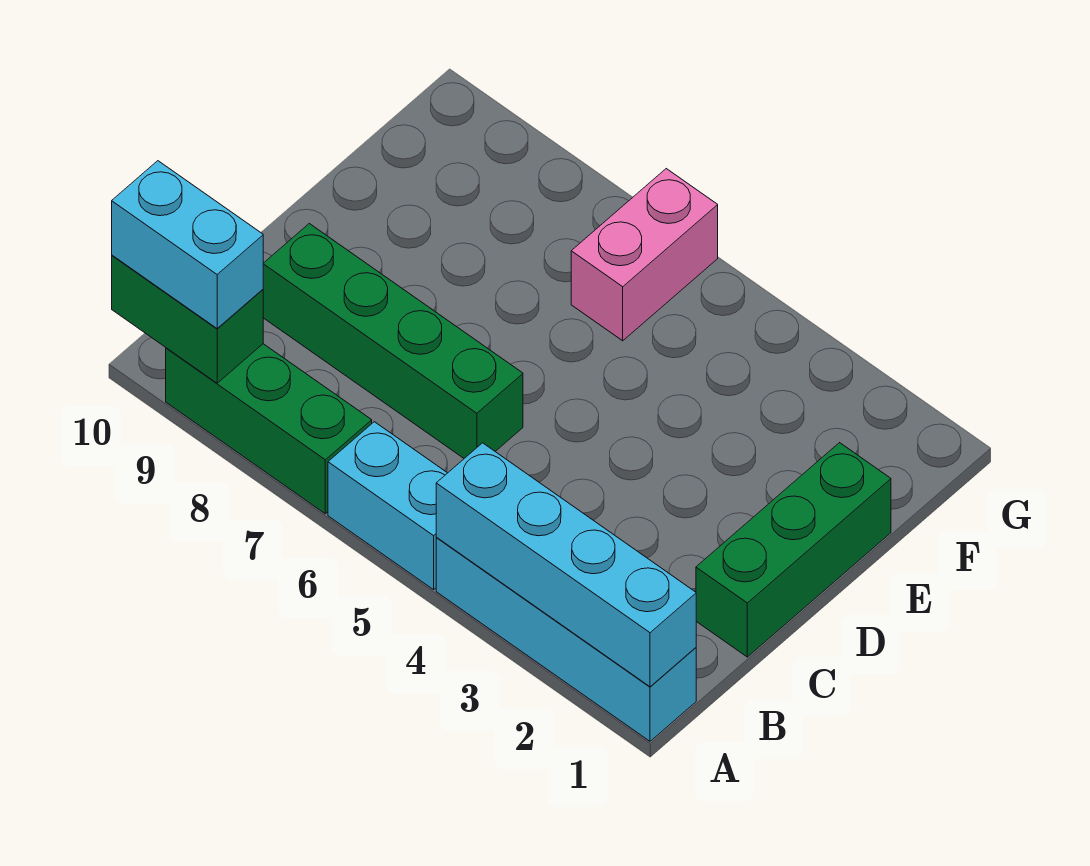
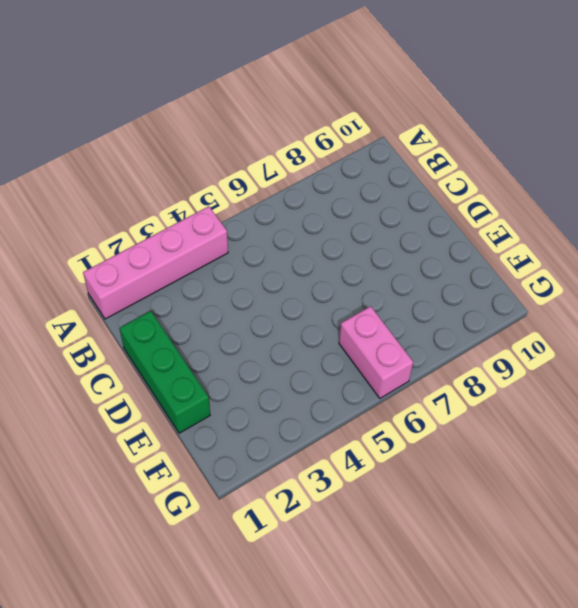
pink brick A1:A4 level 1 -> cyan brick A1:A4 level 1
none -> cyan brick A5:A6 level 1
none -> green brick A7:A9 level 1

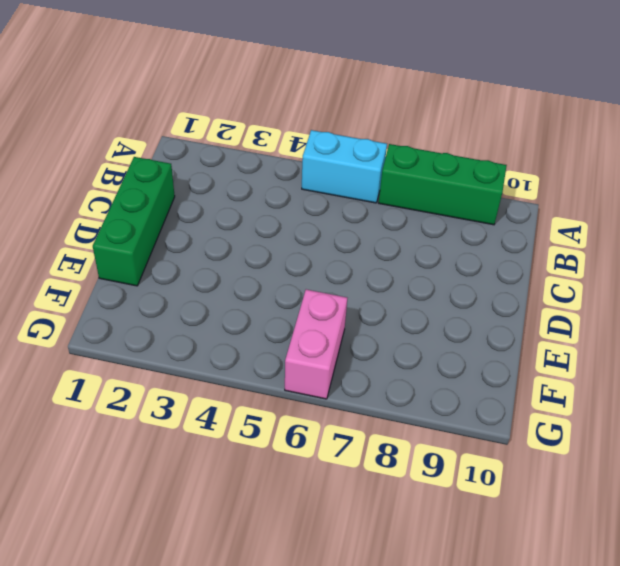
none -> cyan brick A1:A4 level 1
none -> green brick C6:C9 level 1

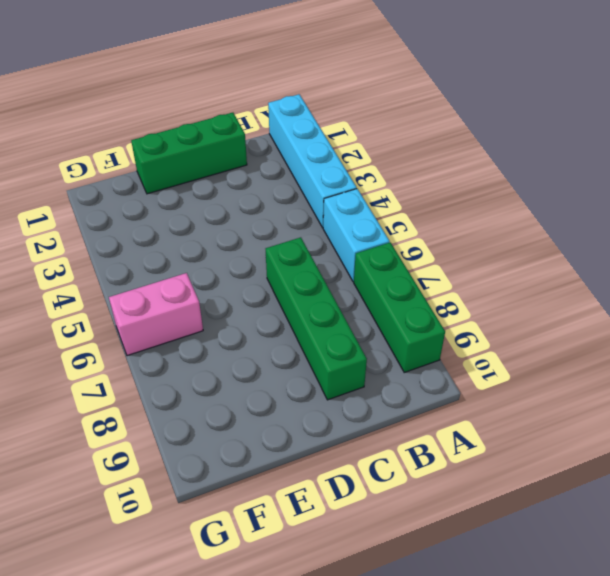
none -> cyan brick A1:A4 level 2
none -> green brick A9:A10 level 2

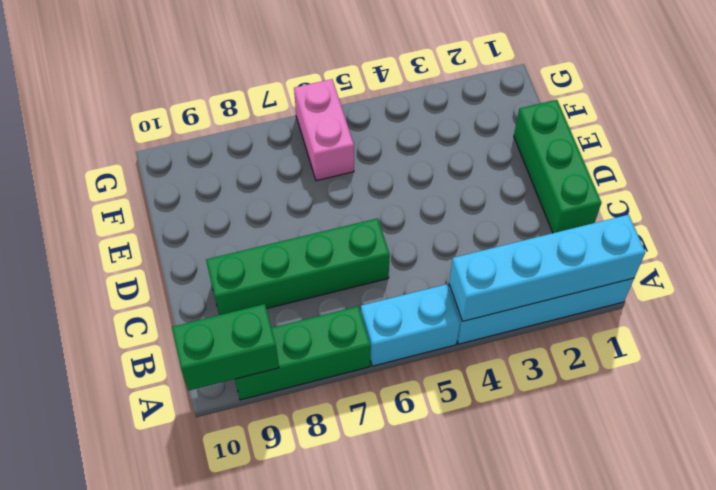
none -> cyan brick A9:A10 level 3

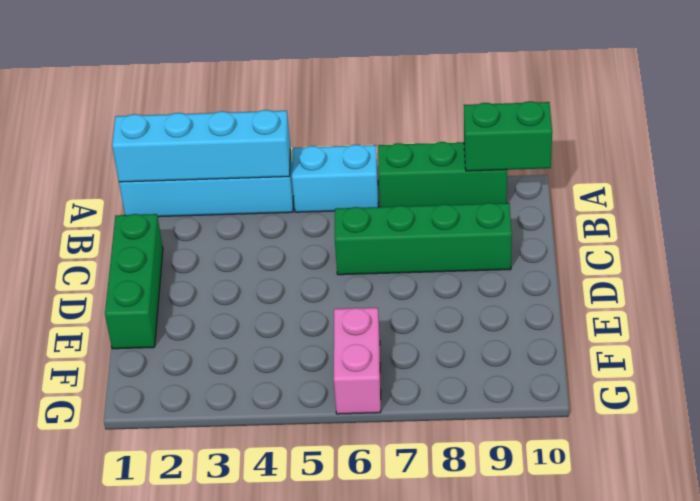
none -> cyan brick A9:A10 level 3

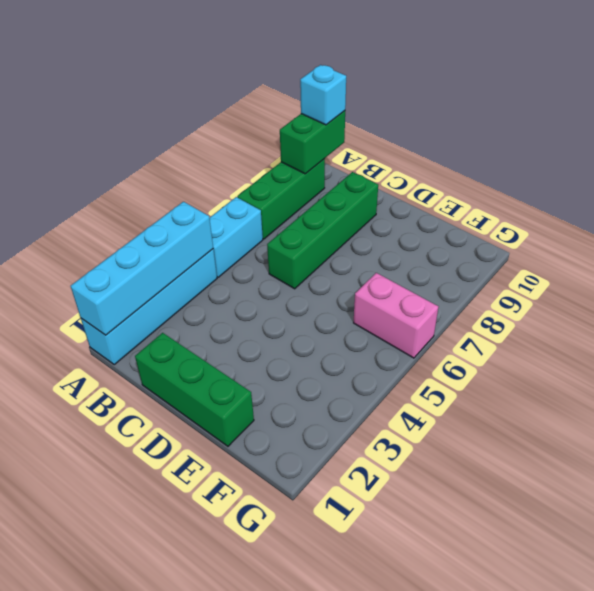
cyan brick A10 level 3 -> cyan brick A9:A10 level 3

